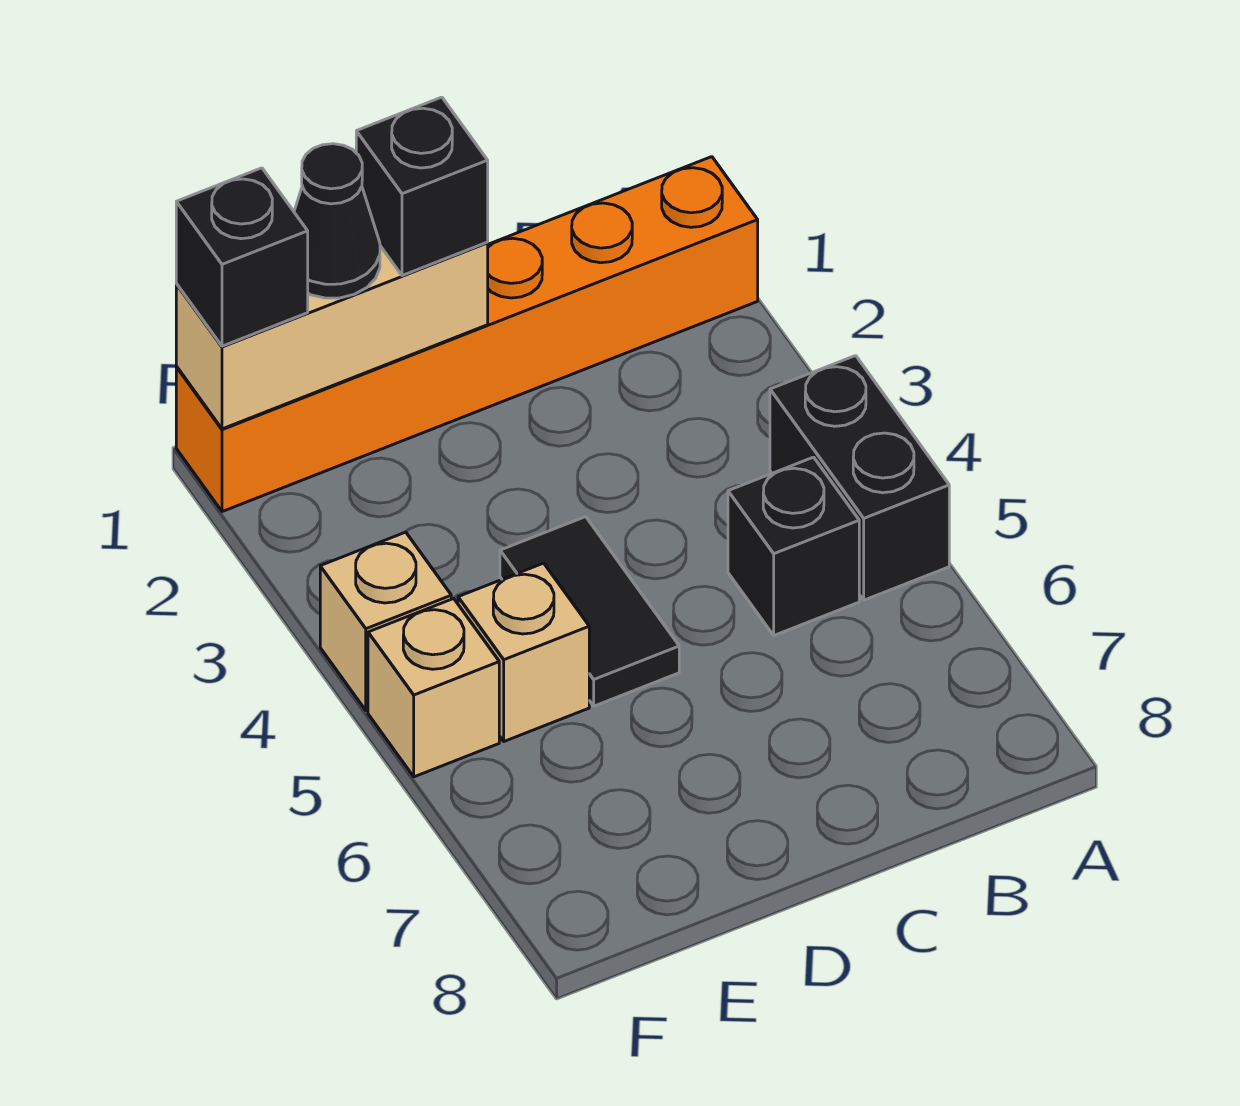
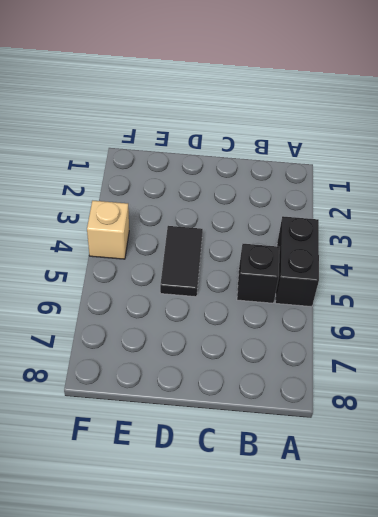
none -> orange brick A1:F1 level 1
none -> tan brick E5 level 1

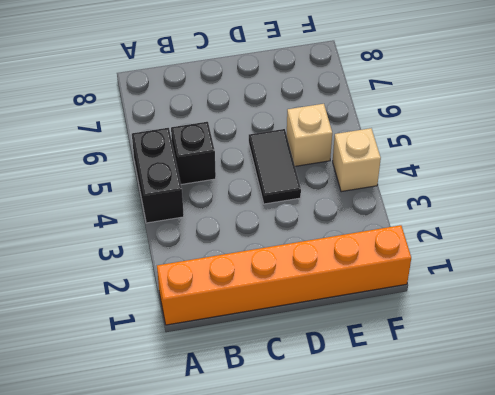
none -> tan brick F5 level 1
none -> tan brick D1:F1 level 2

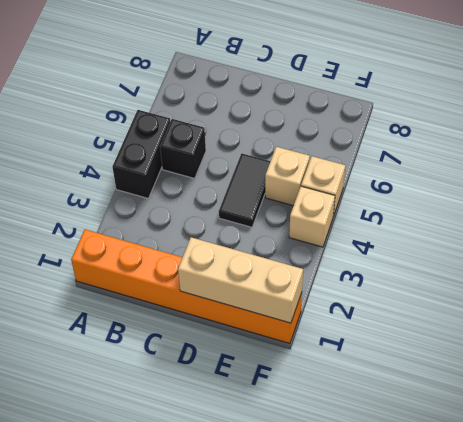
none -> black brick D1 level 3
none -> black cone E1 level 3

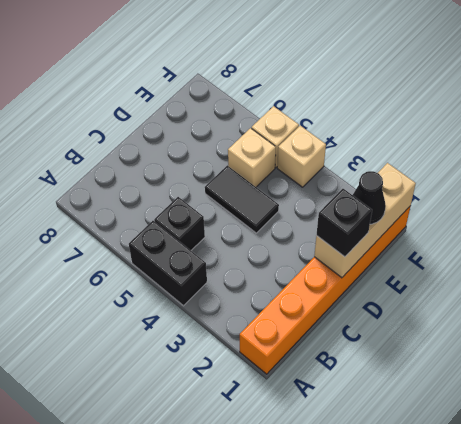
none -> black brick F1 level 3

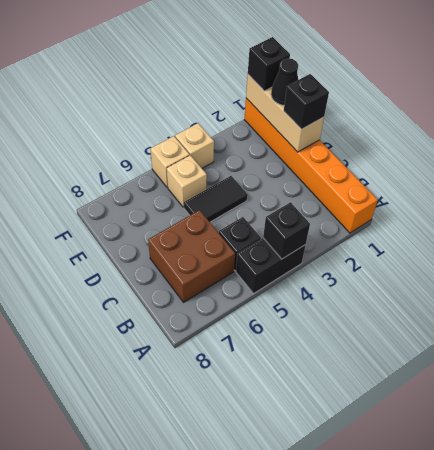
black brick A4 level 2 -> none
brown brick B6:C7 level 1 -> none

